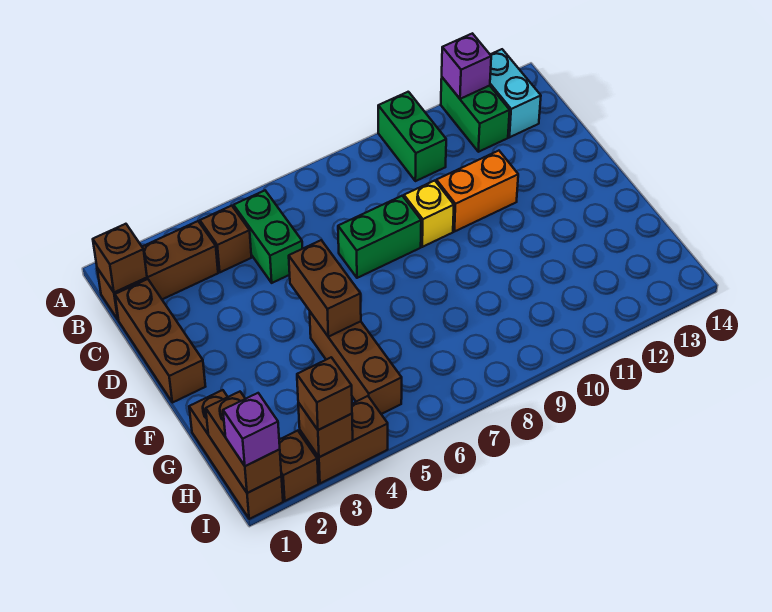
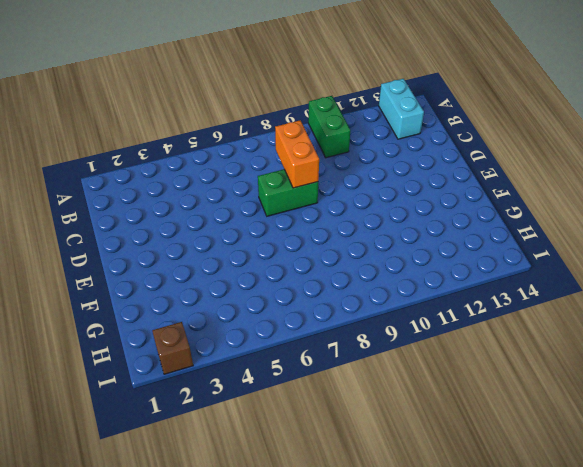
orange brick C8:D8 level 2 -> orange brick D10:D11 level 1
none -> green brick A12:B12 level 1
none -> brown brick B1:B3 level 1
none -> brown brick B4 level 1

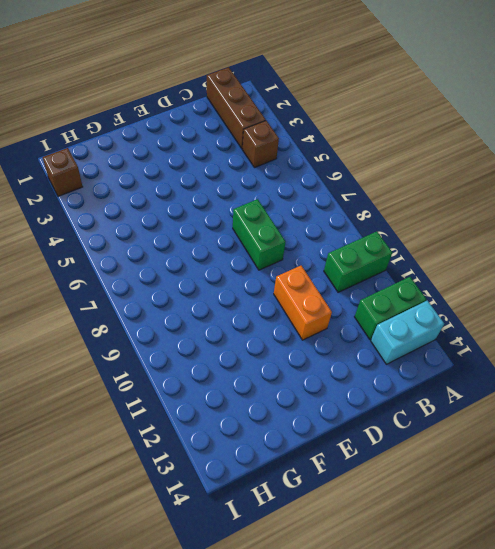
none -> green brick B5:C5 level 1
none -> brown brick C1:E1 level 1
none -> yellow brick D9 level 1

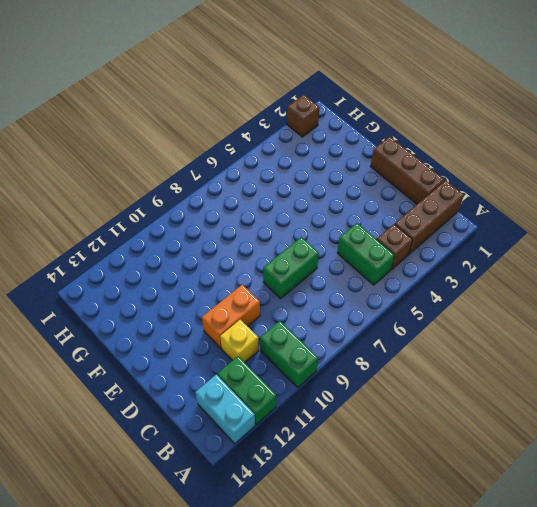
yellow brick C11 level 1 -> yellow brick D9 level 1
none -> brown brick F5:H5 level 1
none -> brown brick G1:I1 level 1
none -> brown brick I3:I4 level 1

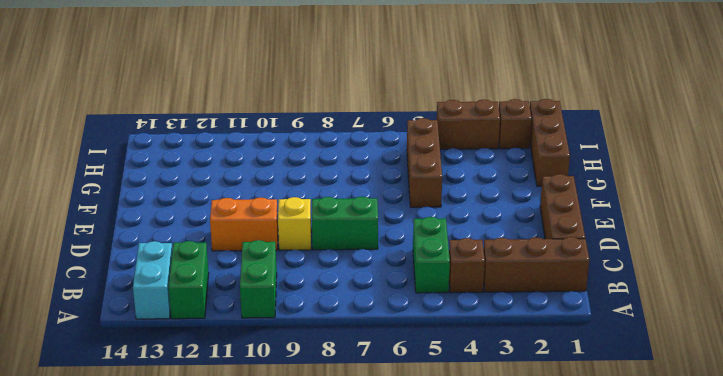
none -> purple brick A12 level 2
none -> brown brick B1 level 2
none -> brown brick E5:F5 level 2

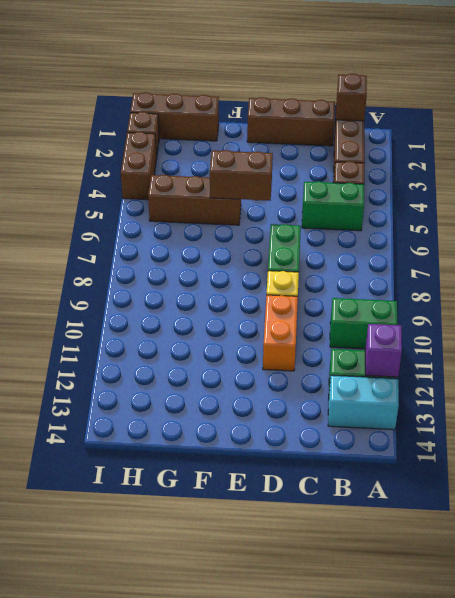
none -> brown brick H1:I1 level 2
none -> brown brick I3 level 2
none -> purple brick I1 level 3

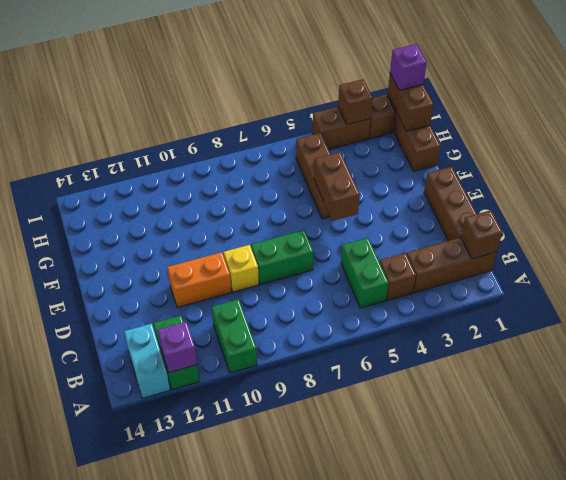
none -> brown brick I3 level 3

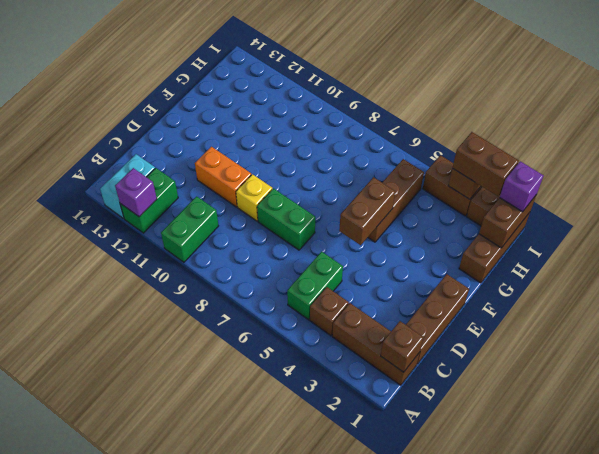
brown brick I2:I3 level 3 -> brown brick I3 level 3

